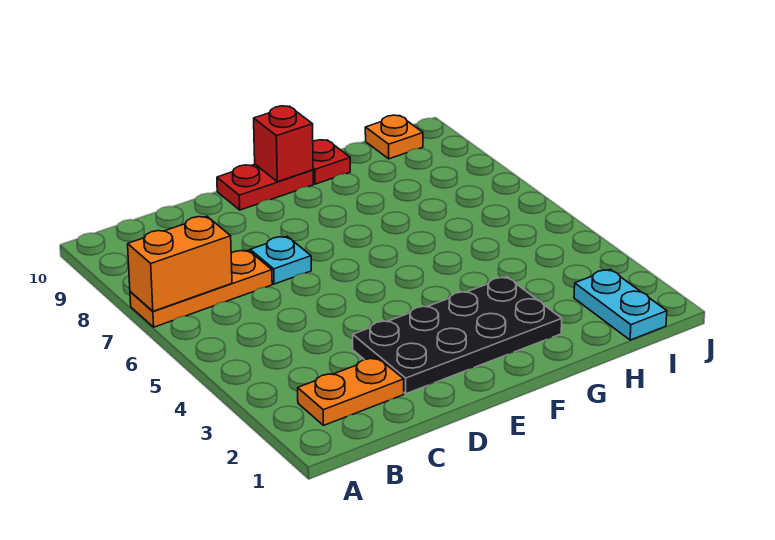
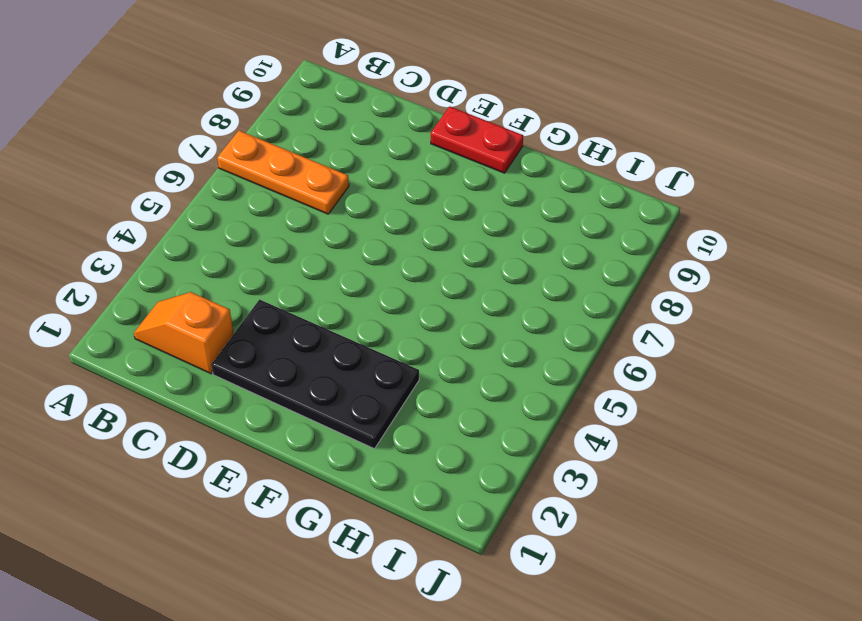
orange slope B2:C2 level 1 top C -> orange plate B2:C2 level 1
none -> cyan plate D7 level 1
none -> red plate G10 level 1

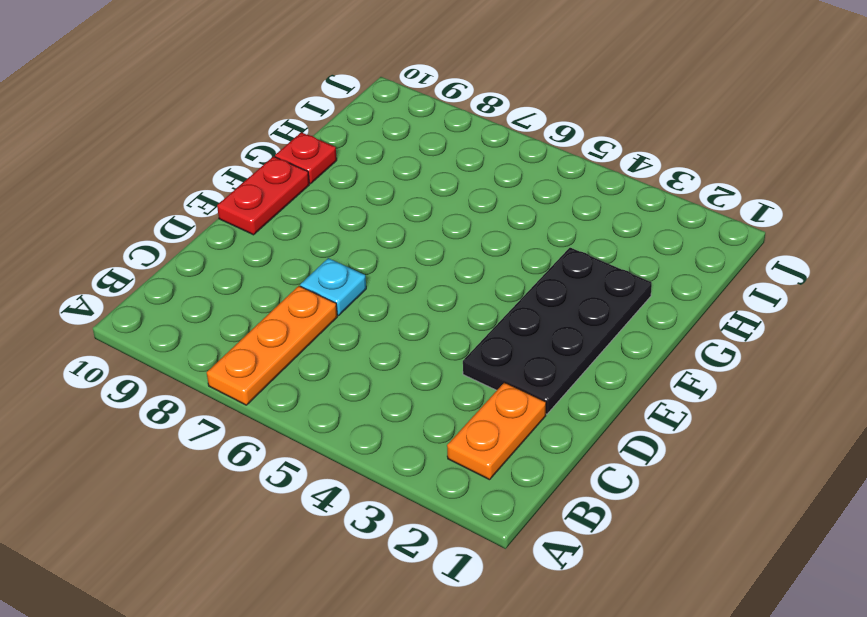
none -> cyan plate I1:I2 level 1
none -> orange plate I10 level 1

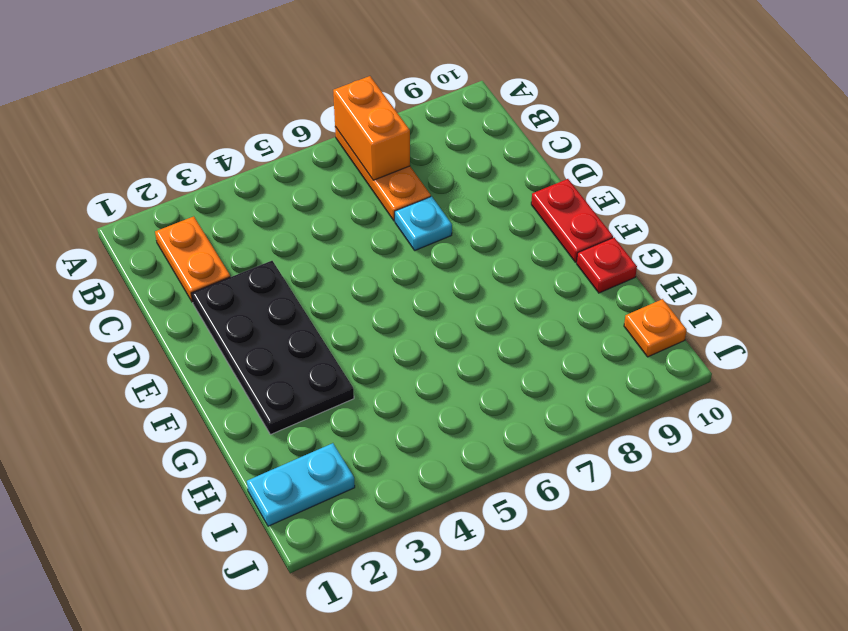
none -> red brick F10 level 2

